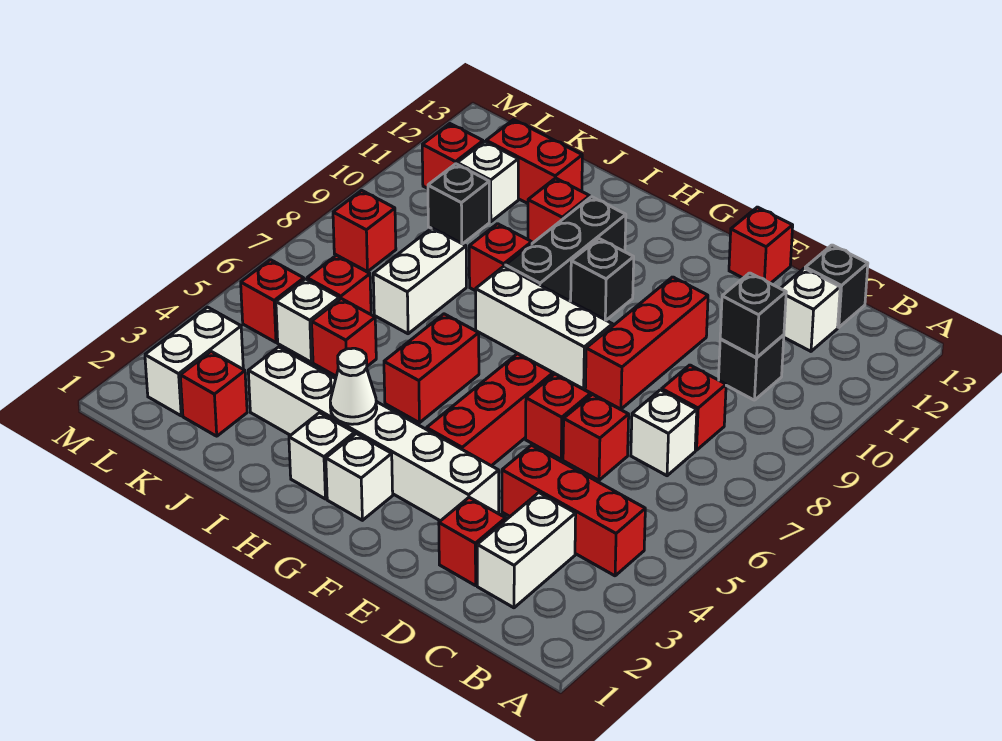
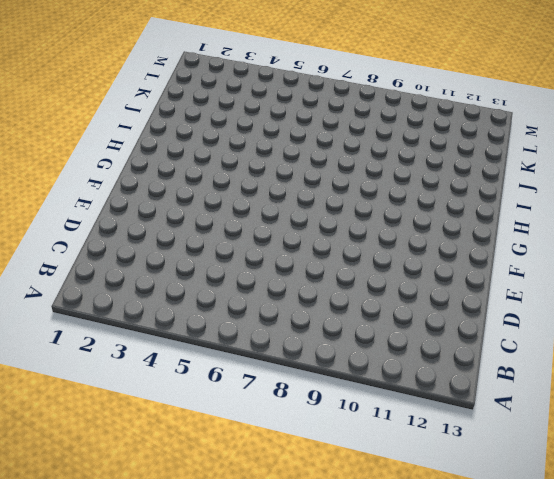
none -> red brick B4:D4 level 1
none -> white brick C2:C3 level 1
none -> white brick C7 level 1
none -> red brick C8 level 1

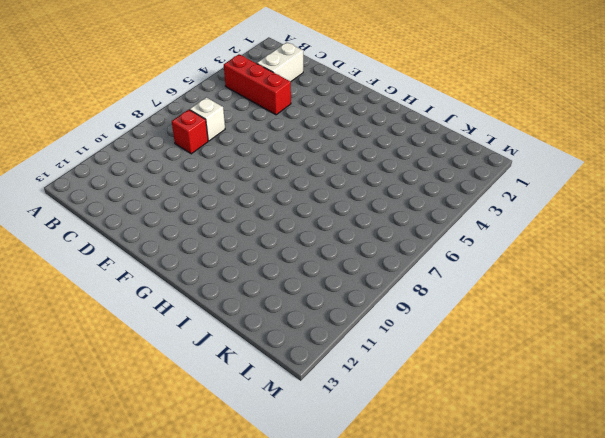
none -> black brick C10 level 1
none -> white brick C12 level 1
none -> black brick C13 level 1
none -> red brick D2 level 1

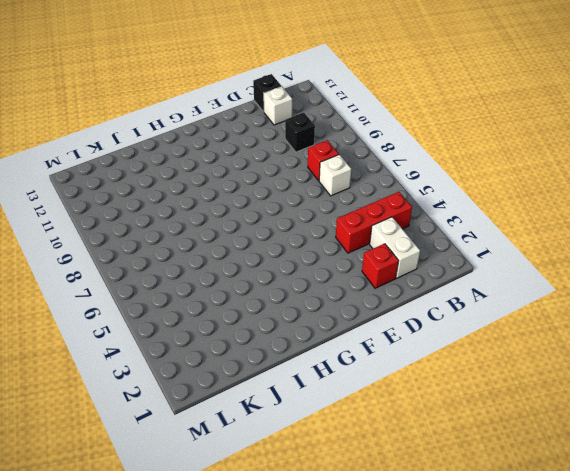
none -> red brick D6 level 1
none -> white brick E3:J3 level 1
none -> red brick E6 level 1
none -> red brick E8:E10 level 1

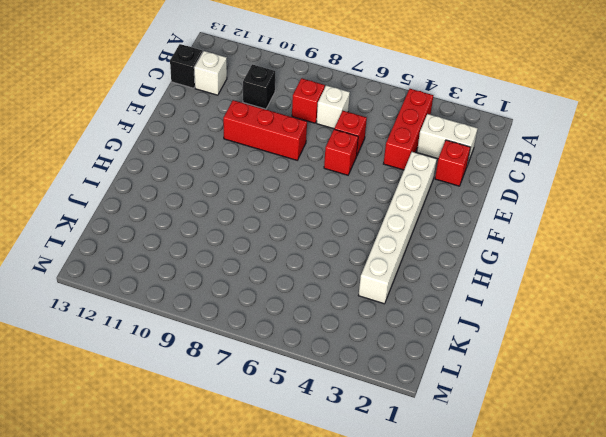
none -> red brick E13 level 1
none -> red brick F4:F6 level 1
none -> white brick F8:H8 level 1
none -> white brick G2 level 1

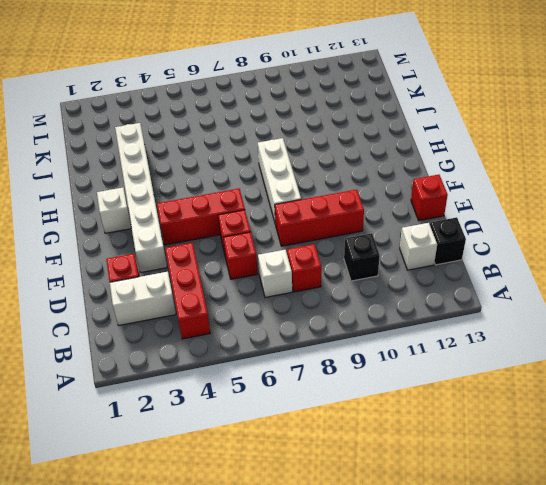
none -> black brick G10 level 1
none -> white brick H2 level 1
none -> red brick H5:H6 level 1
none -> black brick H9:H11 level 1

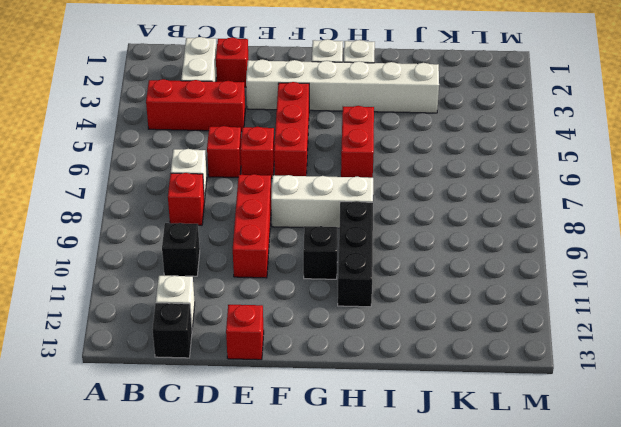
none -> red brick I9 level 1
none -> red brick I11 level 1
none -> red brick J5 level 1
none -> white brick J7:J8 level 1

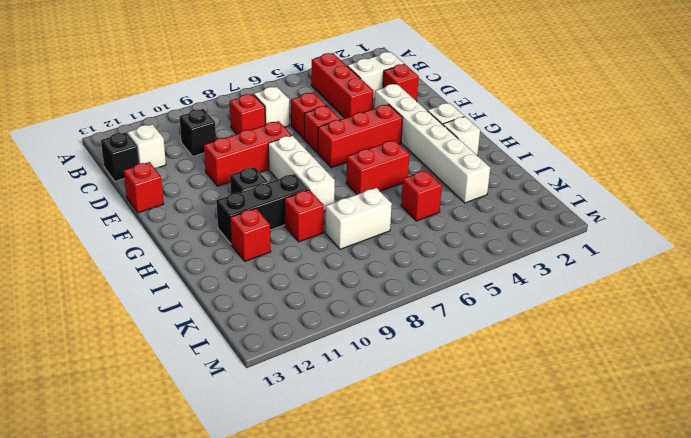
none -> red brick J12:K12 level 1
none -> red brick K2 level 1
none -> white brick K5 level 1
none -> red brick K6 level 1

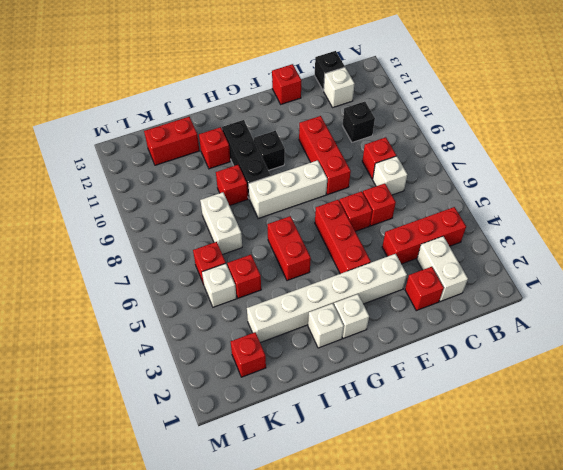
none -> black brick K10 level 1
none -> white brick K11 level 1
none -> white brick L2:L3 level 1
none -> red brick L5 level 1

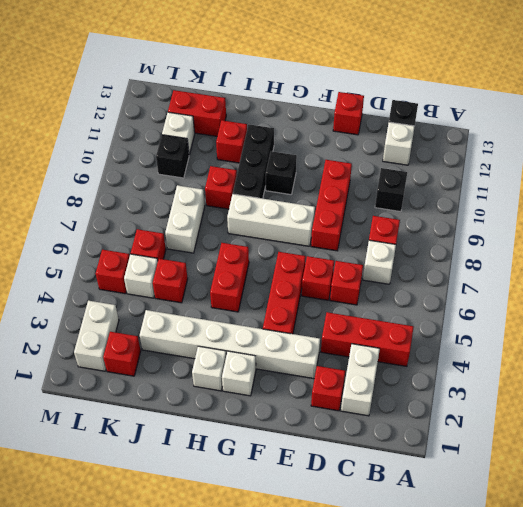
none -> red brick L8 level 1
none -> red brick L11 level 1
none -> black brick C10 level 2
none -> white cone H3 level 2

